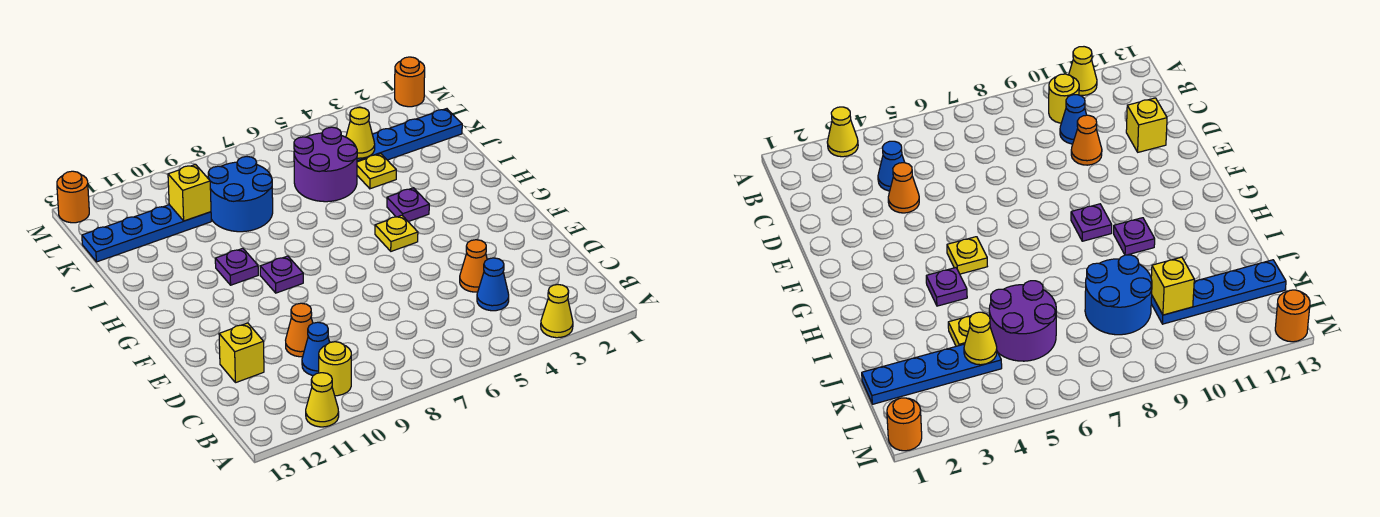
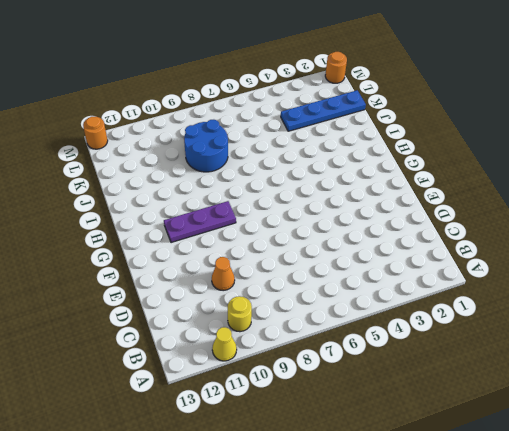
purple plate G9:G11 level 1 -> purple plate G9 level 1
none -> yellow cone A3 level 1
none -> blue cone C4 level 1
none -> blue cone C10 level 1

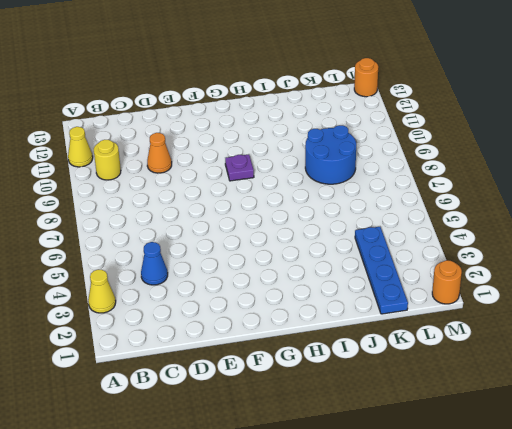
none -> blue cone C10 level 1
none -> orange cone D4 level 1
none -> yellow brick D12 level 1

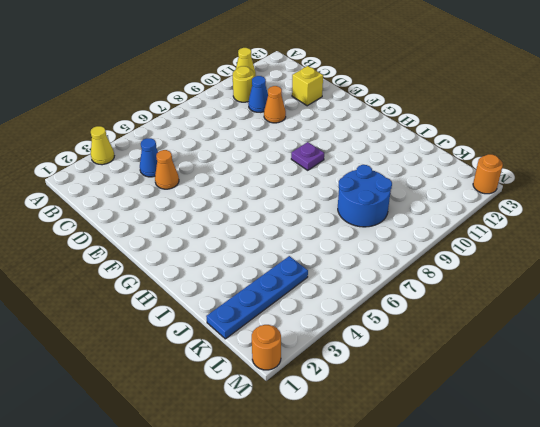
none -> yellow plate G5 level 1
none -> purple plate H4 level 1
none -> purple plate H10 level 1

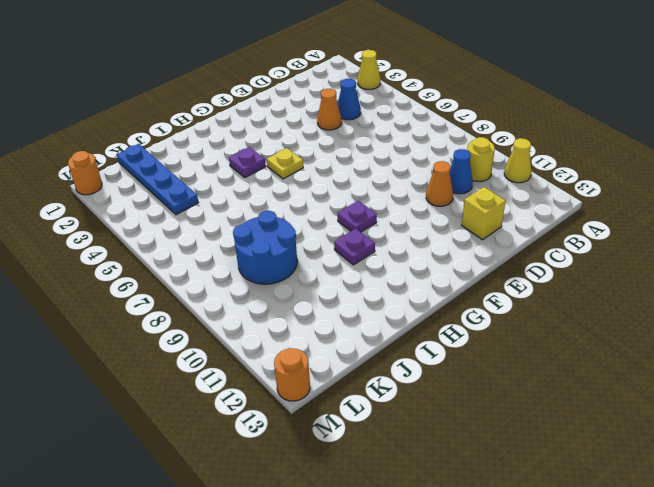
none -> yellow plate J4 level 1
none -> purple round brick J5:K6 level 1
none -> blue plate K10:K13 level 1

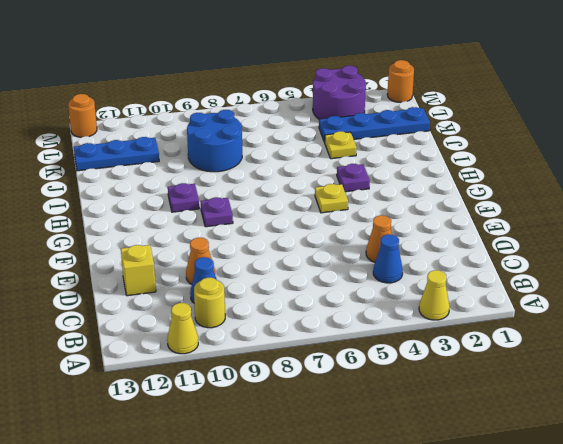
blue plate K11:K13 level 1 -> blue plate K10:K13 level 1
purple round brick L3:M4 level 1 -> purple round brick J5:K6 level 1
none -> yellow cone K4 level 2
none -> yellow brick K10 level 2

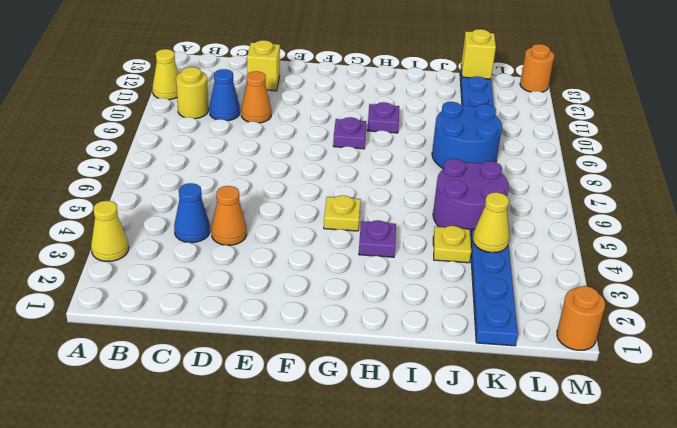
yellow brick K13 level 2 -> yellow brick K10 level 2

